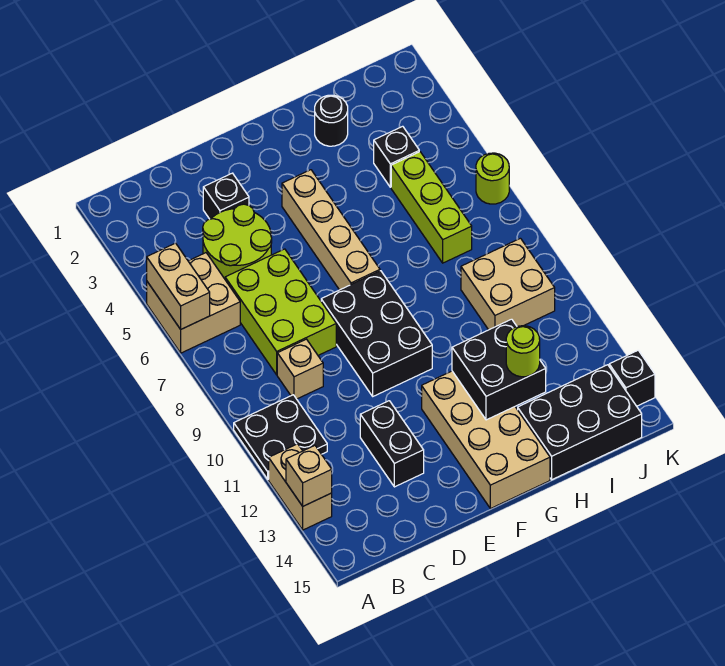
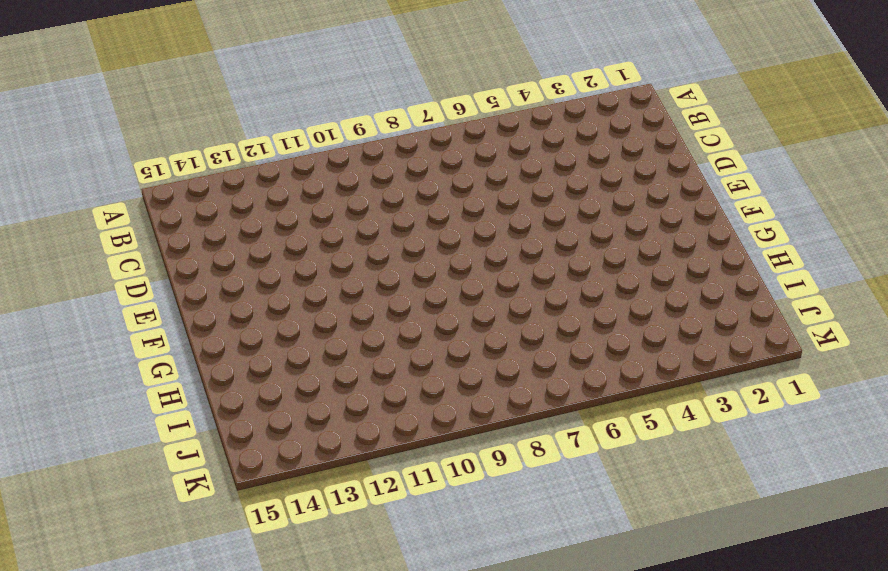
none -> tan brick A5:B6 level 1
none -> black plate A10:B11 level 1
none -> tan brick A12:A13 level 1

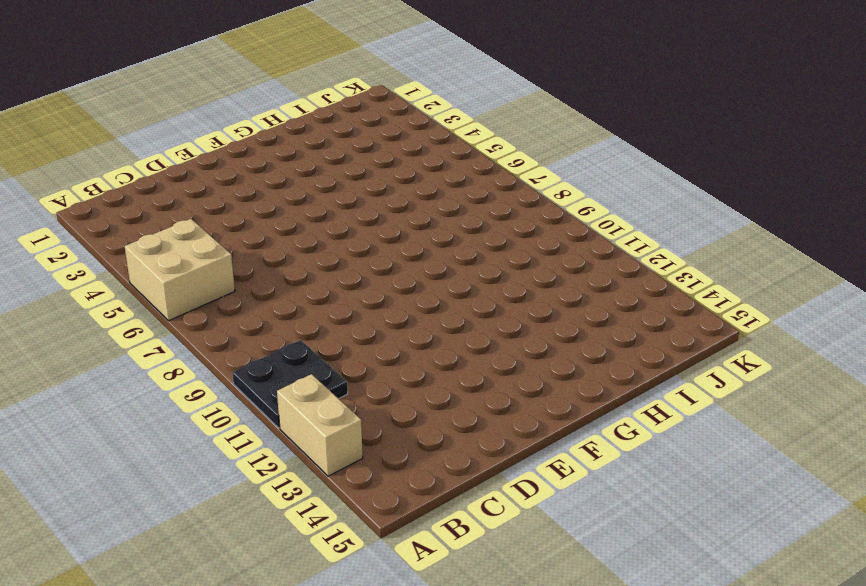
none -> lime round brick C4:D5 level 1
none -> lime brick C6:D8 level 1
none -> tan brick C9 level 1

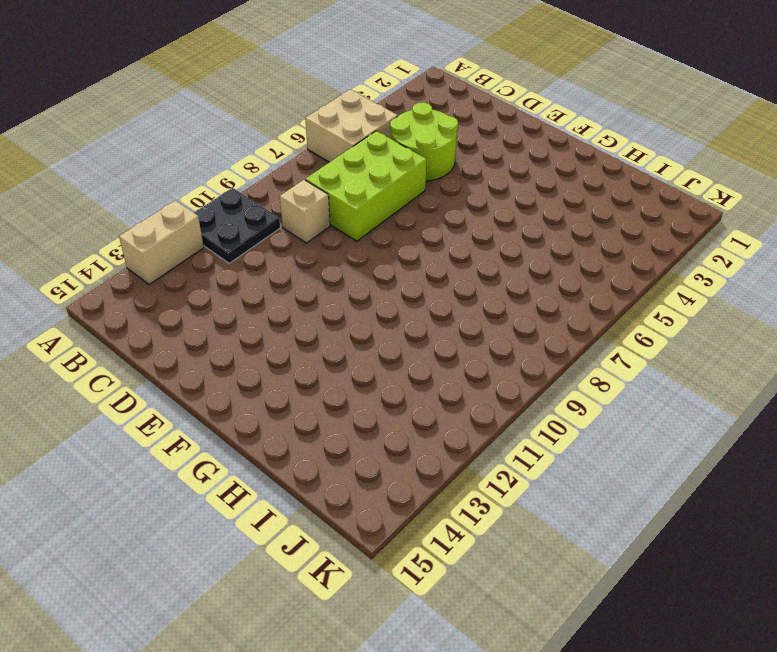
none -> black brick D3 level 1
none -> black brick D12:D13 level 1
none -> black brick E8:F10 level 1

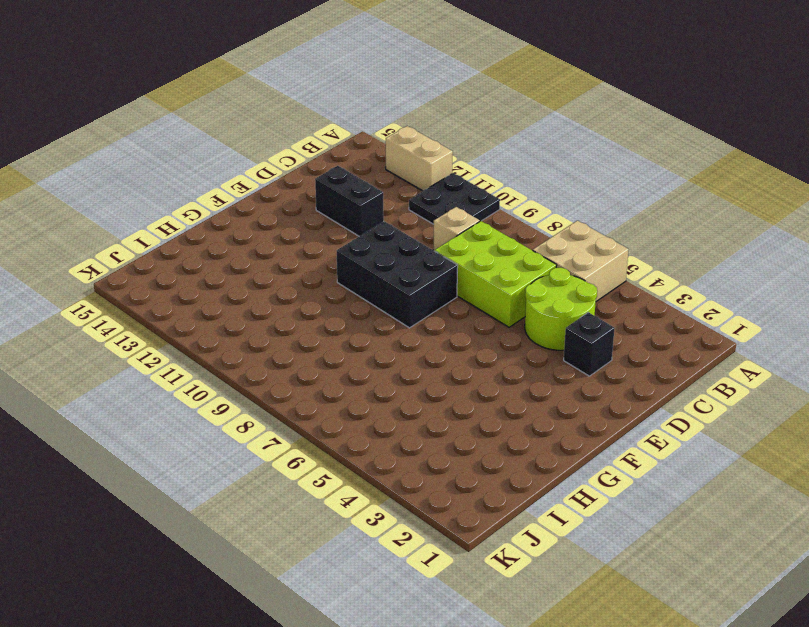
none -> tan brick F4:F7 level 1
none -> tan brick F12:G15 level 1
none -> black round brick H2 level 1

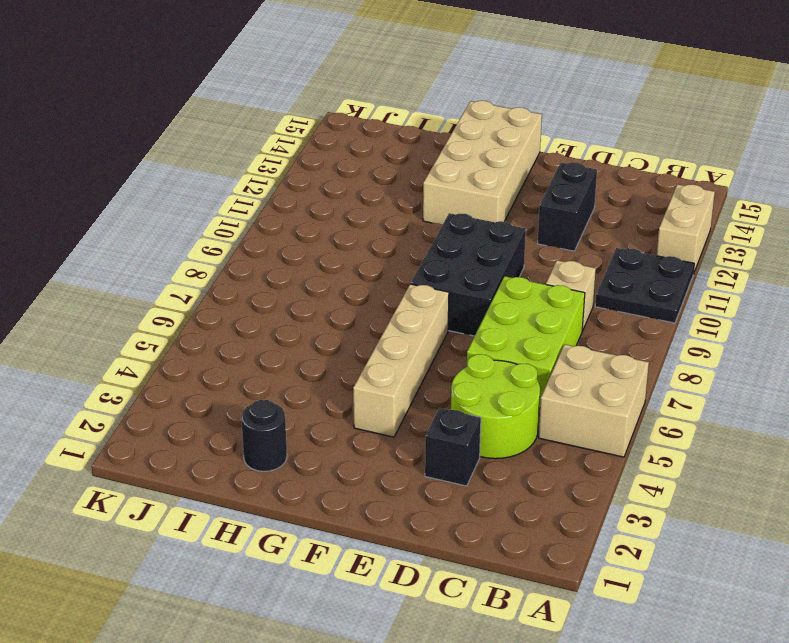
none -> black brick H14:J15 level 1
none -> black brick I4 level 1
none -> lime brick I5:I7 level 1

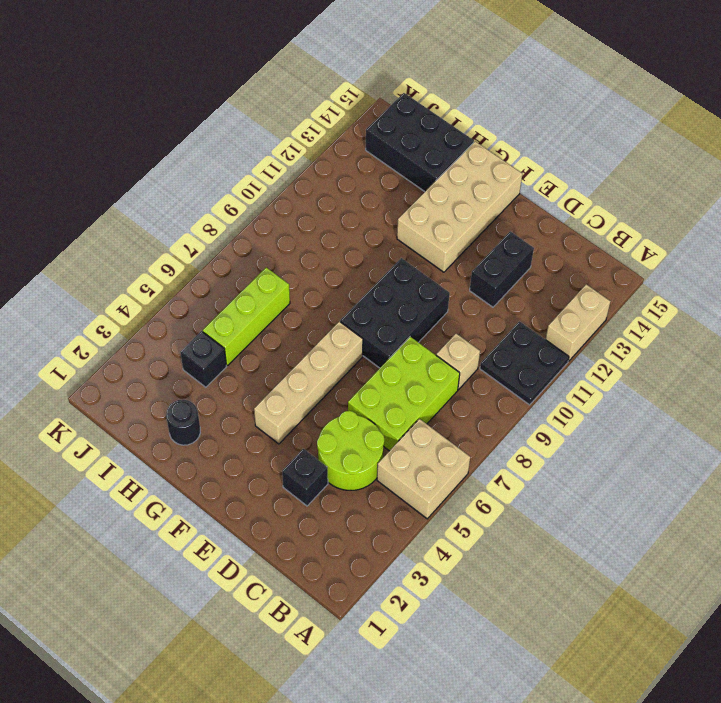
none -> tan brick I9:J10 level 1
none -> lime round brick K6 level 1
none -> black brick K14 level 1

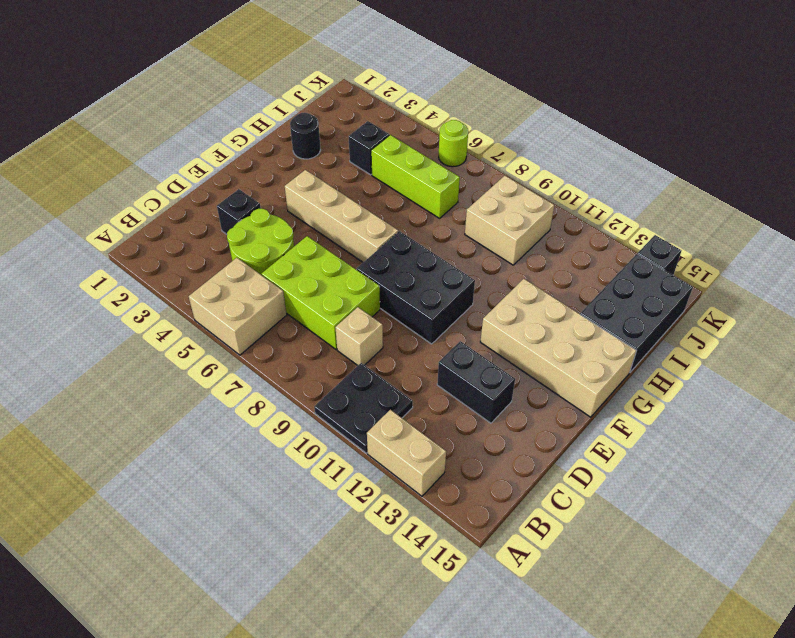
none -> tan brick A5:A6 level 2
none -> tan brick A13 level 2
none -> black brick G12:H13 level 2

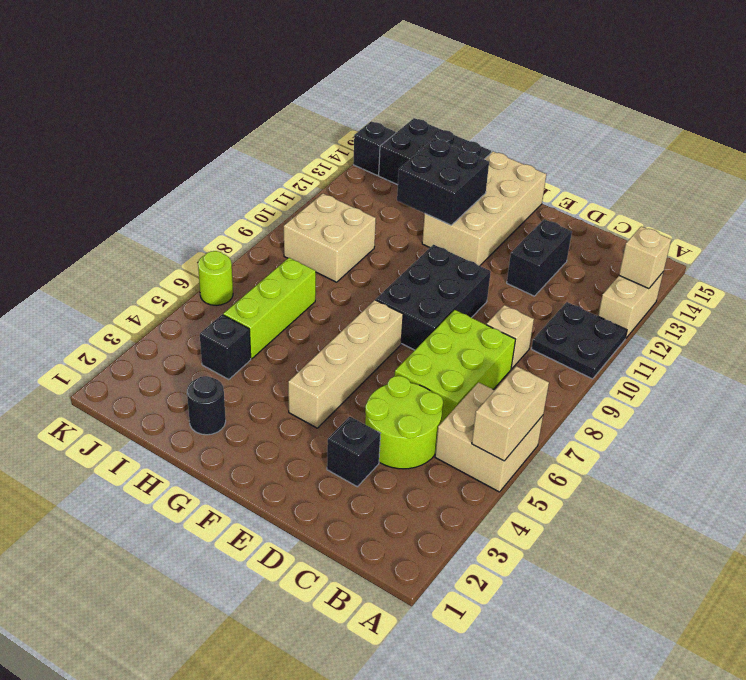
none -> lime round brick H13 level 3

